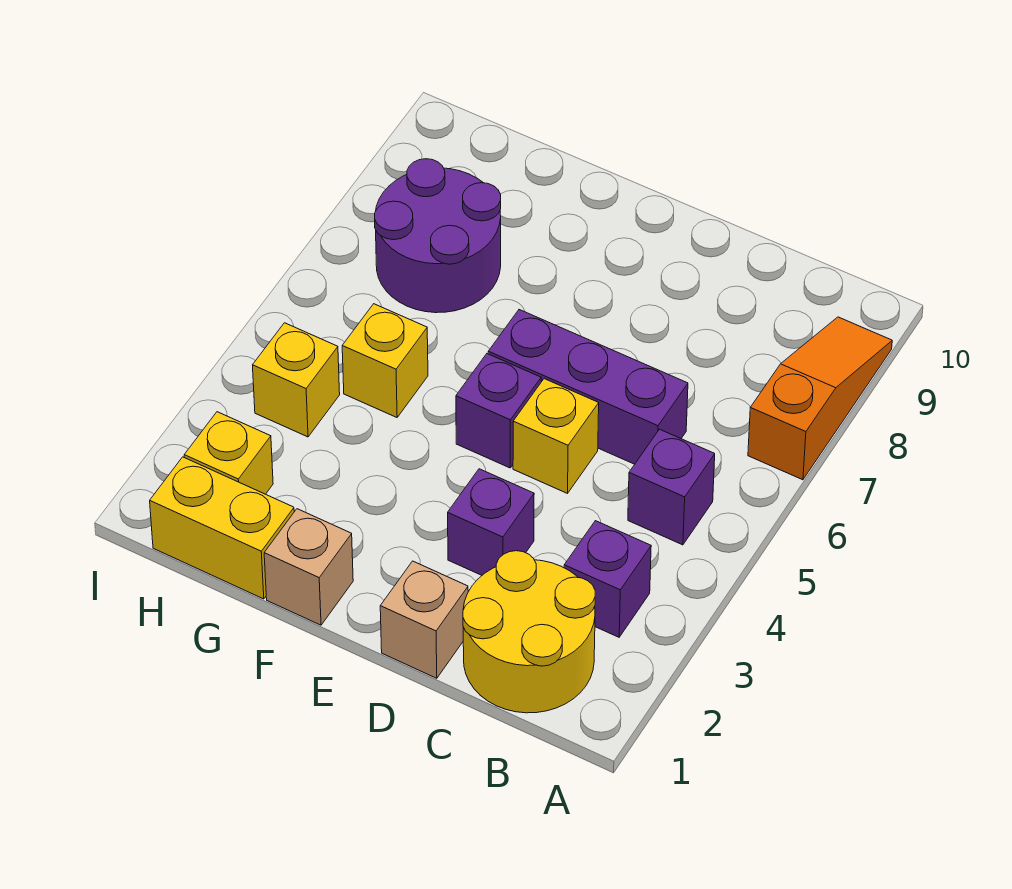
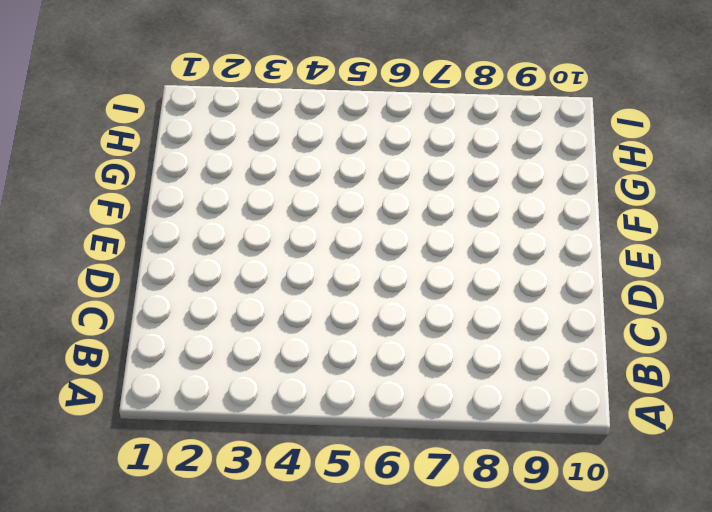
none -> orange slope A7:A9 level 1 top 7
none -> yellow round brick B1:C2 level 1
none -> purple brick B3 level 1

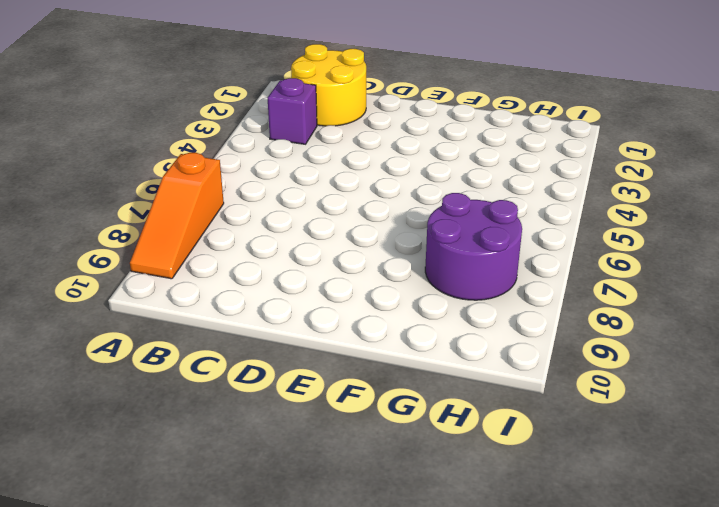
none -> purple brick B5 level 1
none -> purple brick C6:E6 level 1
none -> tan brick D1 level 1

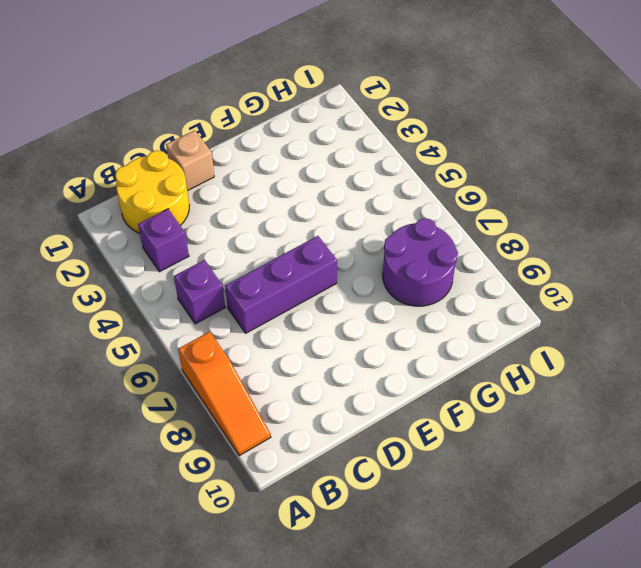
none -> purple brick D3 level 1
none -> yellow brick D5 level 1
none -> purple brick E5 level 1

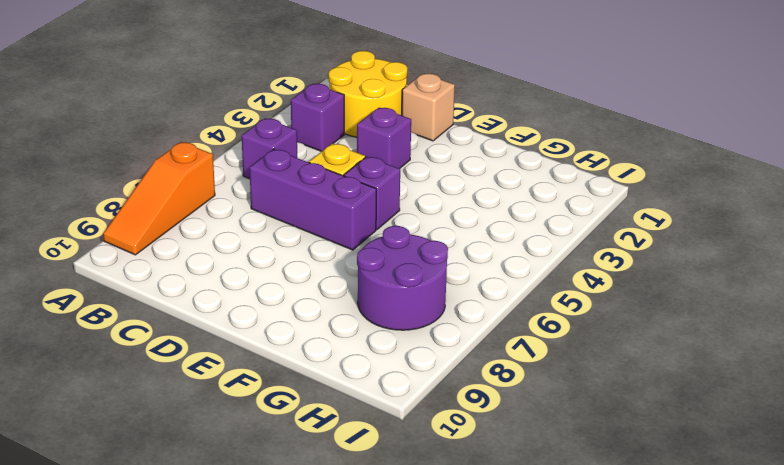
none -> tan brick F1 level 1
none -> yellow brick G1:H1 level 1
none -> yellow brick G5 level 1

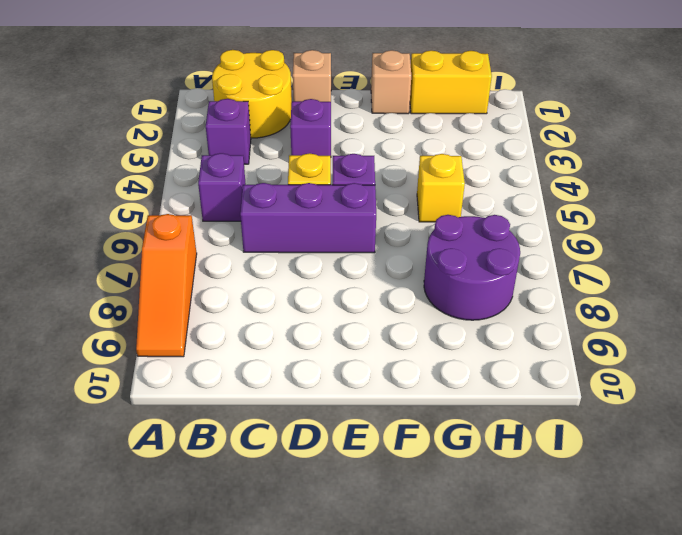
none -> yellow brick H2 level 1
none -> yellow brick H4 level 1

